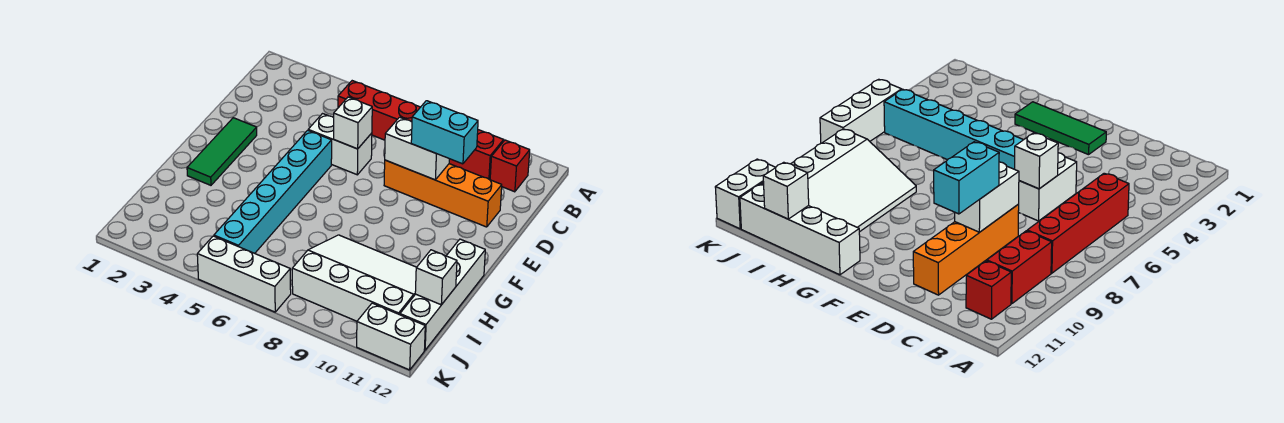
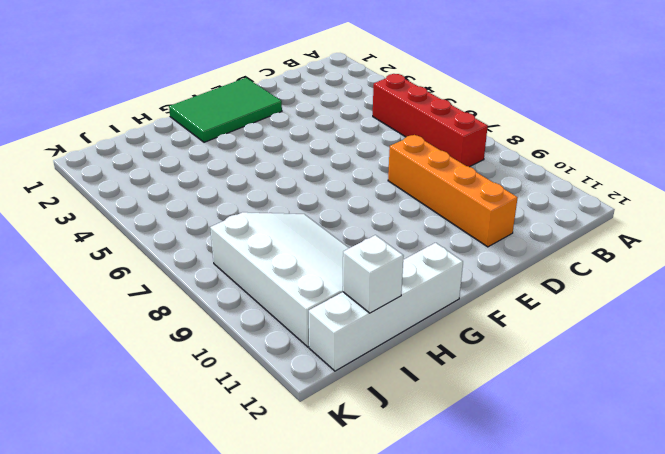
green tile E1:G2 level 1 -> green tile E2:G2 level 1
none -> red brick B9:B10 level 1
none -> red brick B11 level 1
none -> white brick D5:D6 level 1

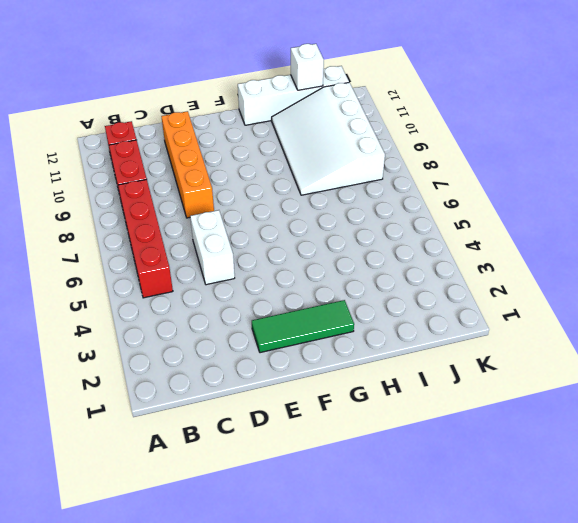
none -> cyan brick E5:J5 level 1
none -> white brick K5:K7 level 1
none -> white brick K11:K12 level 1

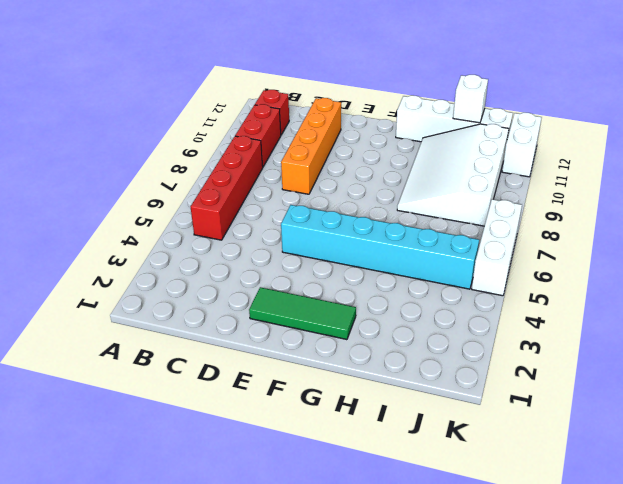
none -> white brick D5:D6 level 1
none -> white brick D6 level 2
none -> white brick D8:D9 level 2

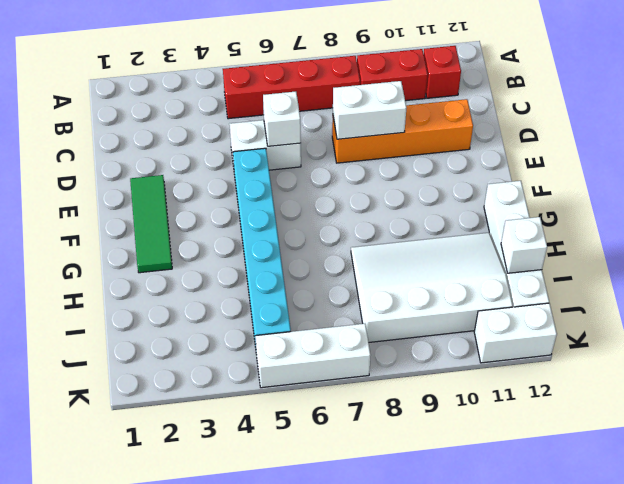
none -> cyan brick D9:D10 level 3

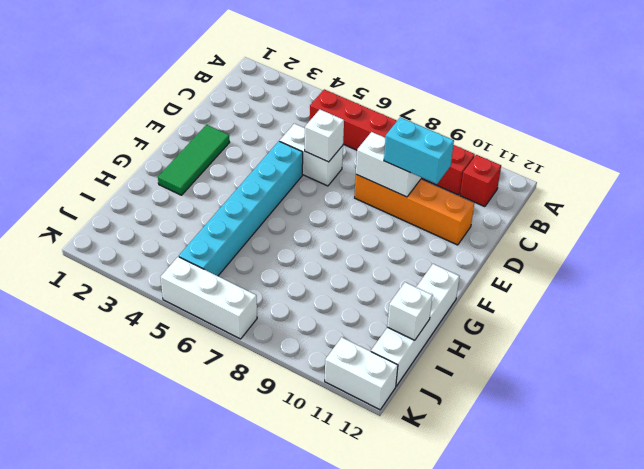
none -> white slope H8:J11 level 1 top J

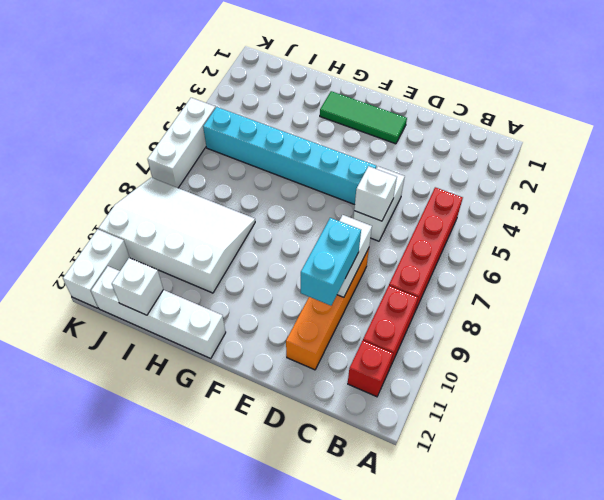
white slope H8:K10 level 1 top 10 -> white slope H8:J11 level 1 top J

